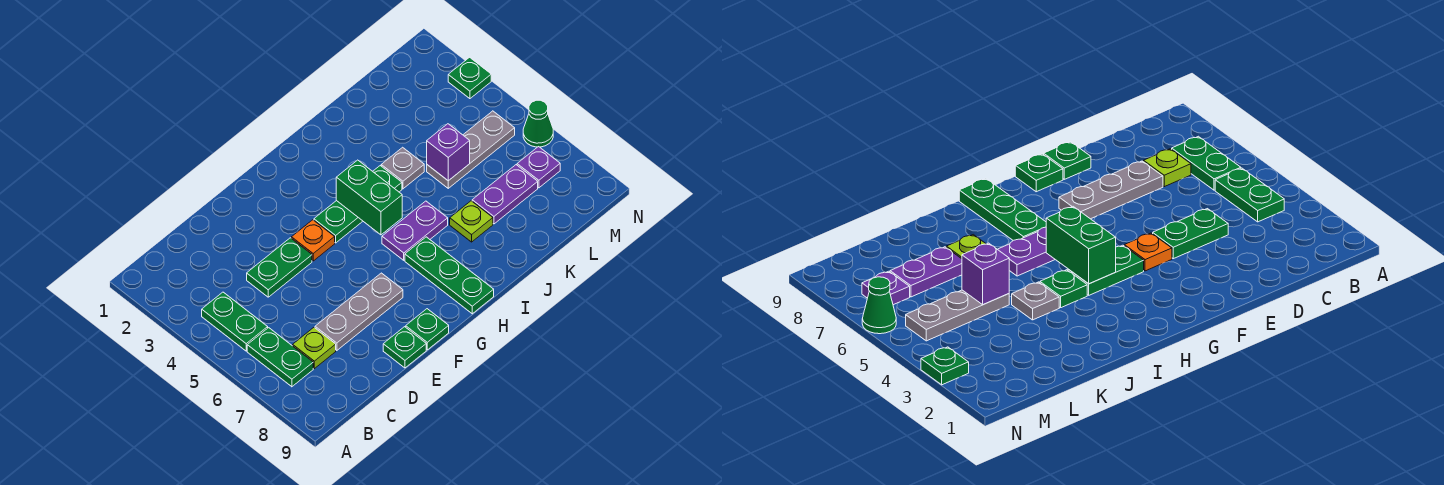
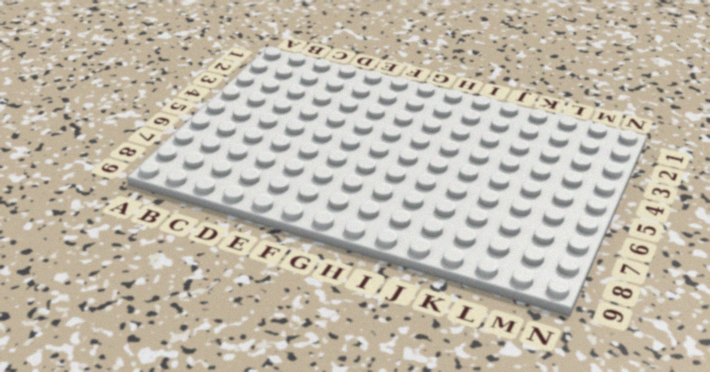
none -> green plate B4:B5 level 1
none -> green plate B6:B7 level 1
none -> lime plate C7 level 1

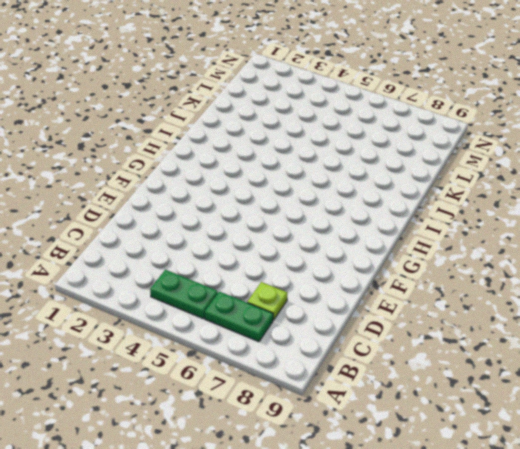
none -> green plate D4:E4 level 1
none -> grey plate D7:F7 level 1
none -> green plate E9 level 1

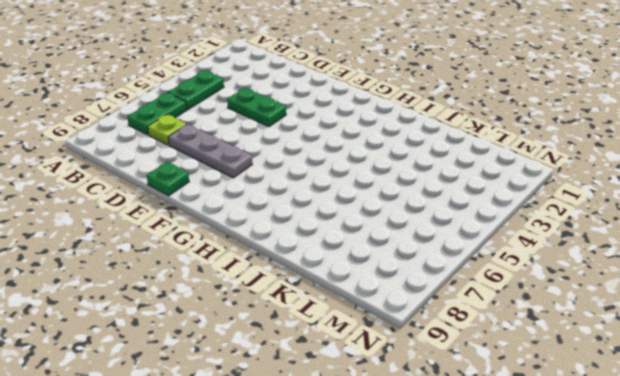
none -> orange plate F4 level 1
none -> green plate F9 level 1
none -> green plate G4:H4 level 1

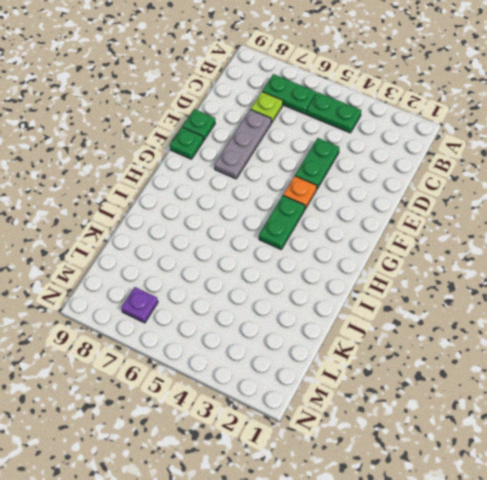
none -> purple plate H6:I6 level 1
none -> green plate H7:H9 level 1
none -> green plate I4 level 1

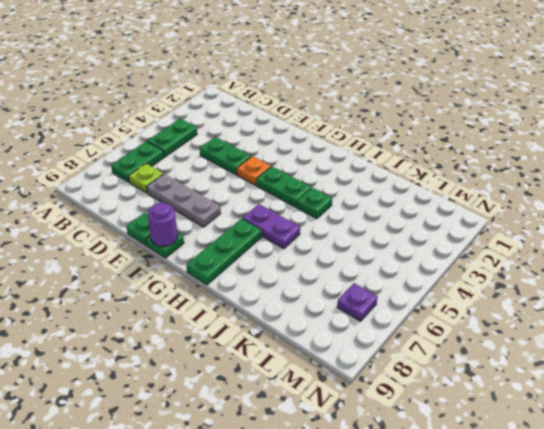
purple round brick F9 level 2 -> none
none -> grey plate J4 level 1
none -> lime plate J7 level 1
none -> grey plate K5:M5 level 1

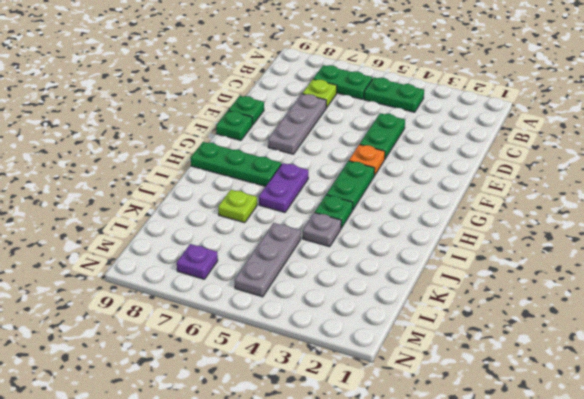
none -> purple plate K7:L7 level 1
none -> green plate N3 level 1
none -> green cone N6 level 1

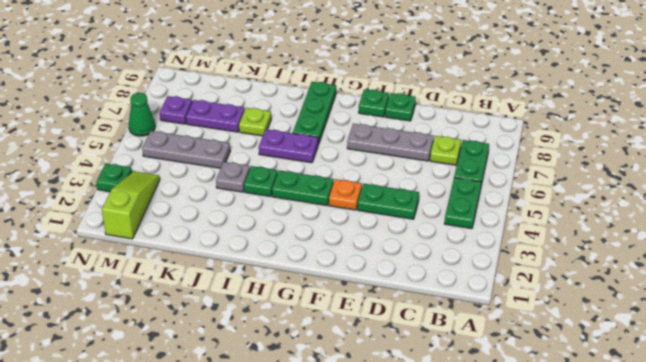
lime slope M1:M3 level 1 top 1 -> none
none -> green brick H4:H5 level 2
none -> purple brick K5 level 2

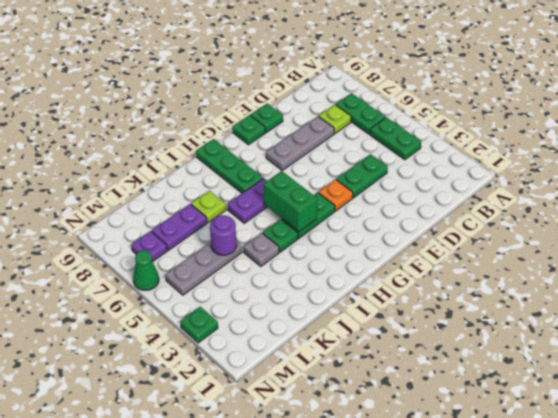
purple round brick K5 level 2 -> purple brick K5 level 2

